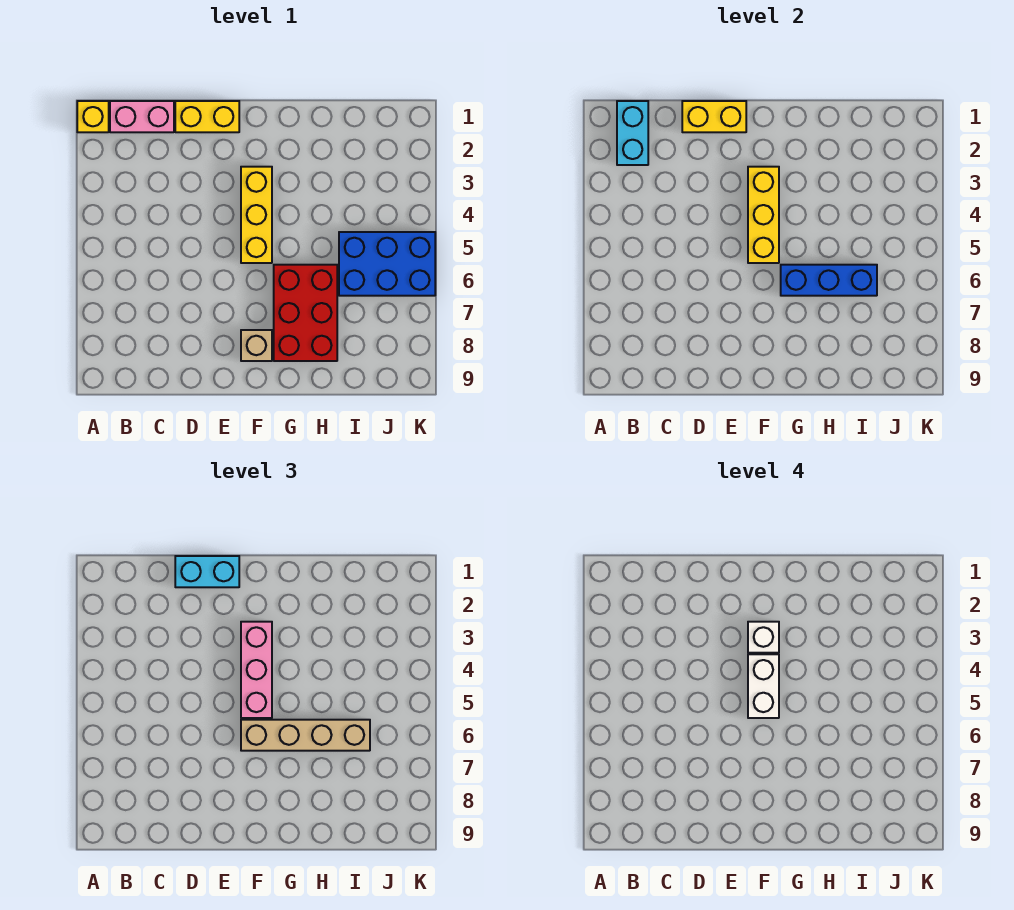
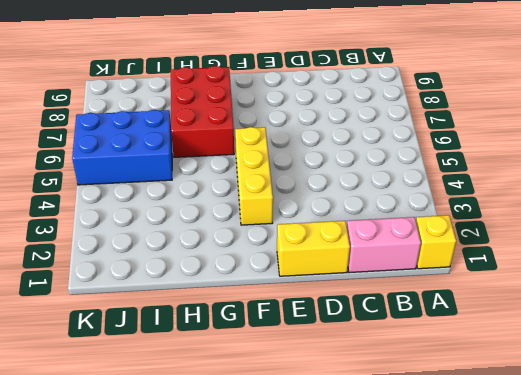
none -> tan brick F8 level 1
none -> cyan brick B1:B2 level 2
none -> yellow brick D1:E1 level 2

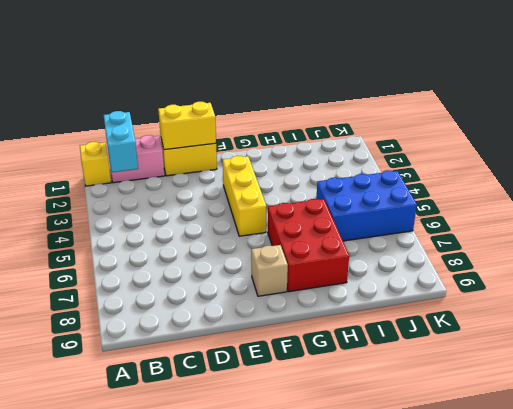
none -> yellow brick F3:F5 level 2
none -> blue brick G6:I6 level 2
none -> cyan brick D1:E1 level 3

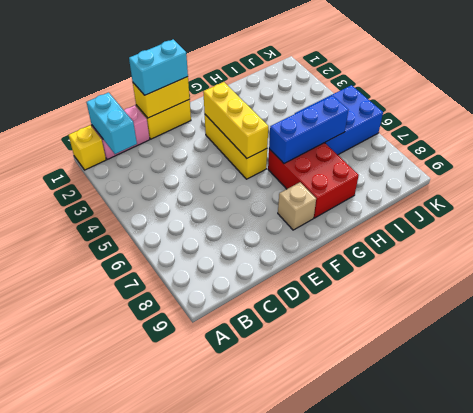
none -> pink brick F3:F5 level 3
none -> tan brick F6:I6 level 3
none -> white brick F3 level 4

